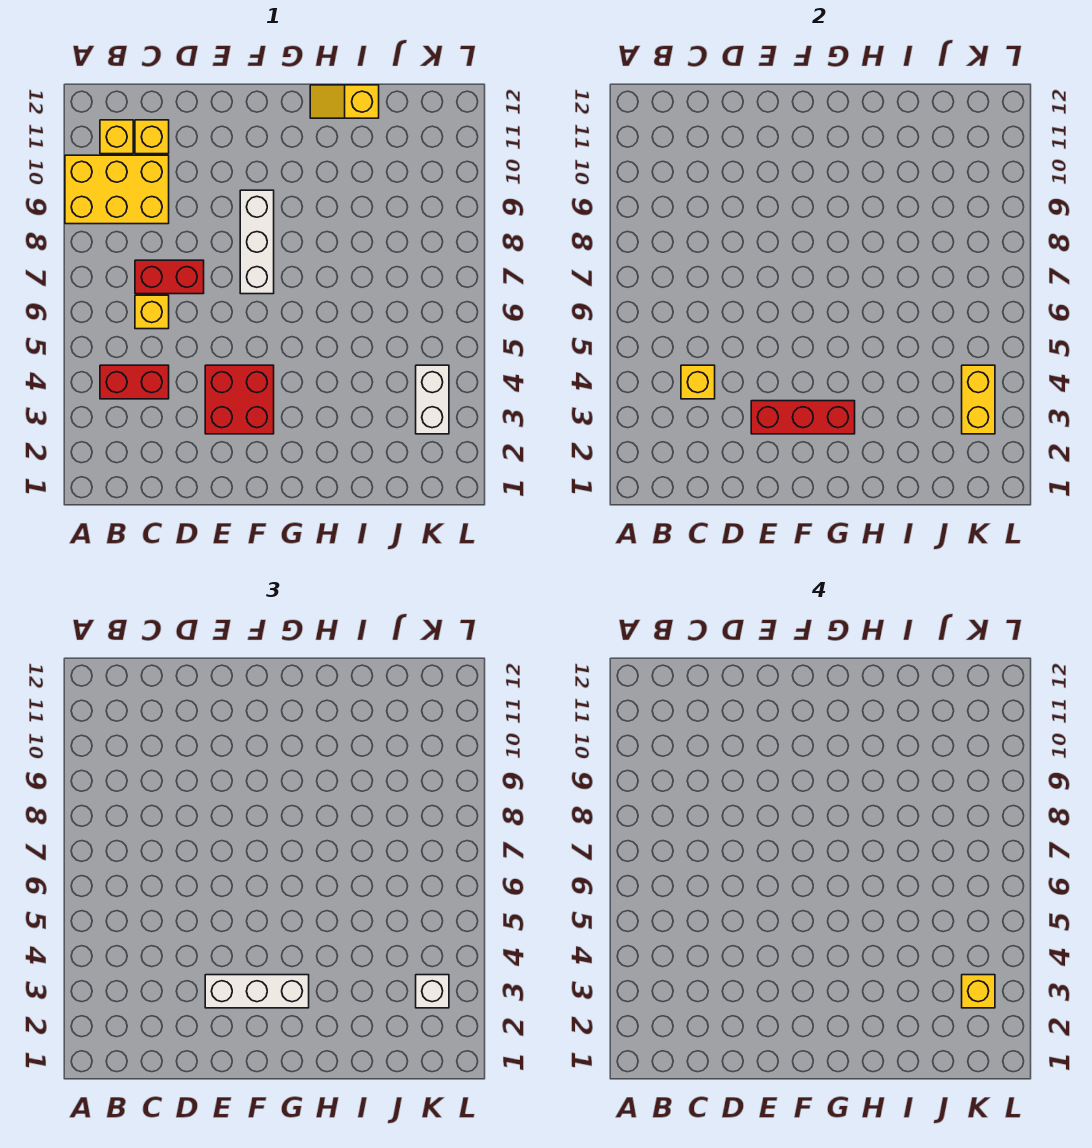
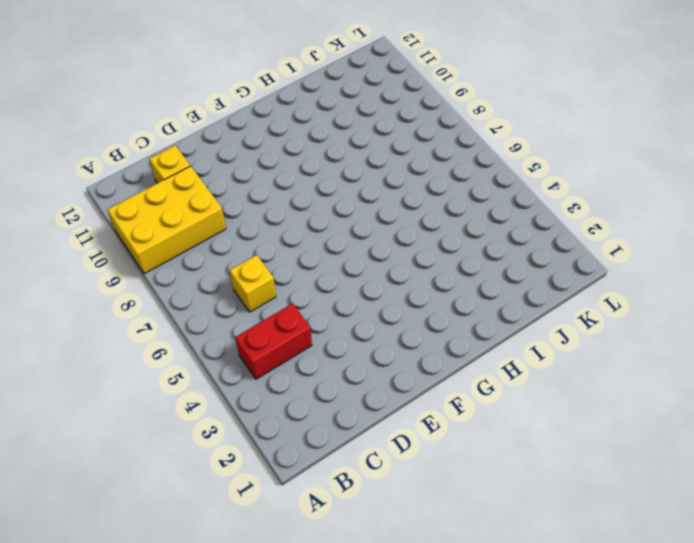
none -> yellow brick B11 level 1
none -> red brick C7:D7 level 1
none -> red brick E3:F4 level 1

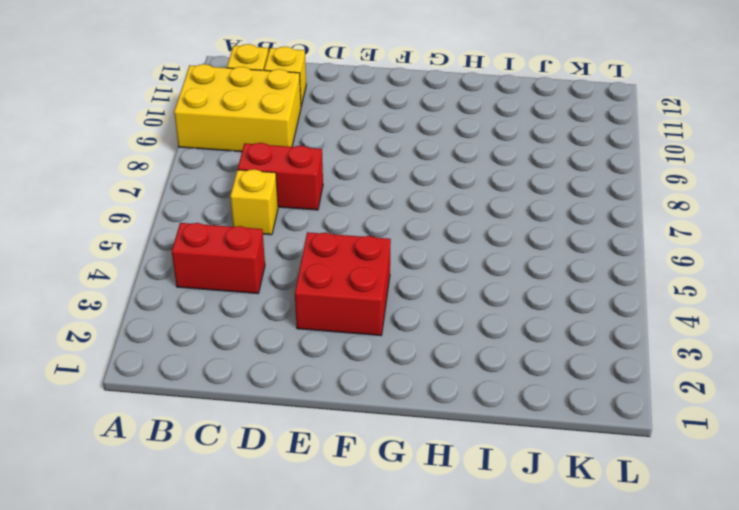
none -> white brick F7:F9 level 1
none -> yellow slope H12:I12 level 1 top I
none -> white brick K3:K4 level 1

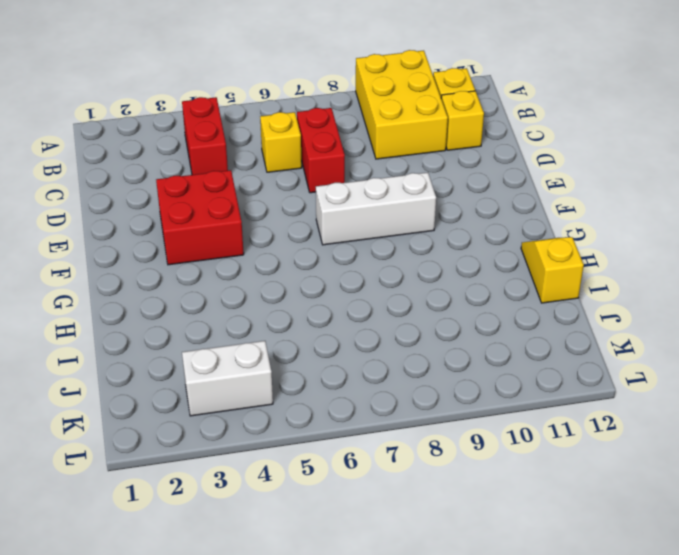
none -> yellow brick C4 level 2
none -> red brick E3:G3 level 2
none -> yellow brick K3:K4 level 2

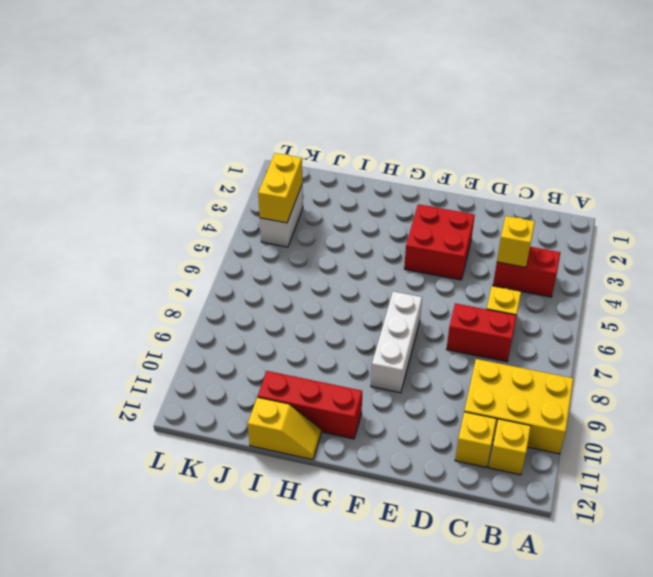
red brick G11:I11 level 1 -> red brick E3:G3 level 2
none -> white brick E3:G3 level 3
none -> white brick K3 level 3
none -> yellow brick K3 level 4

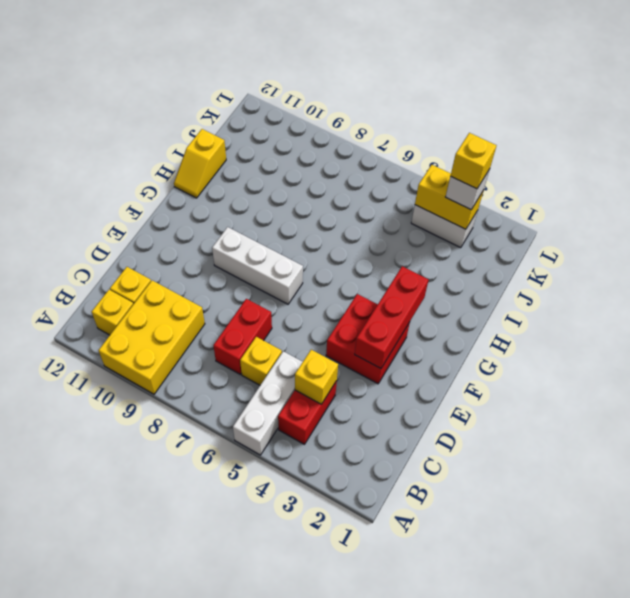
white brick A5:C5 level 1 -> white brick E3:G3 level 3

